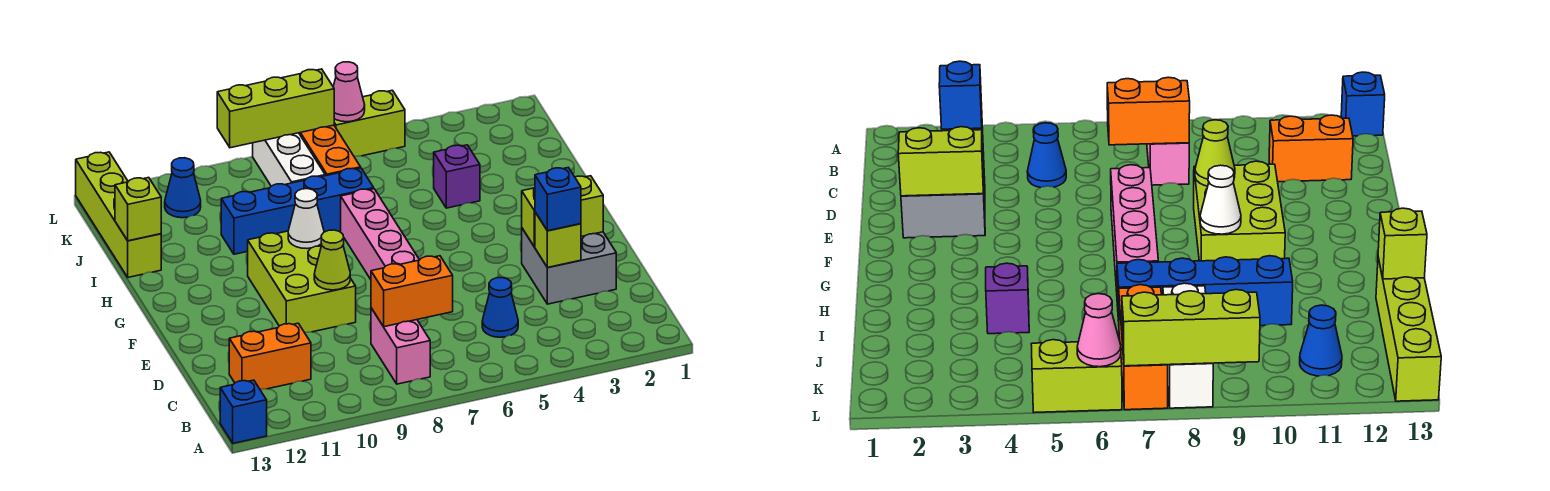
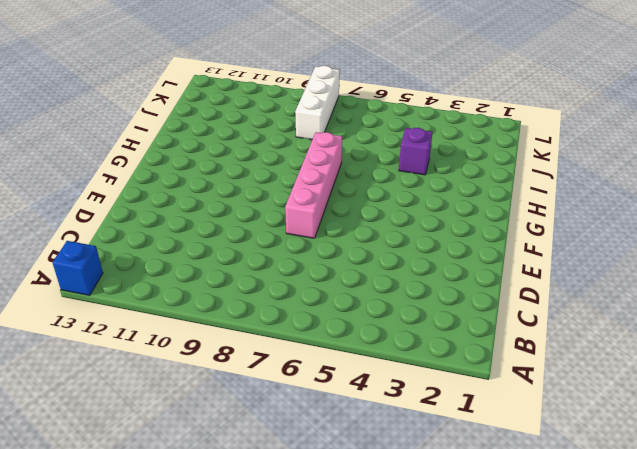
none -> pink brick B8:C8 level 1
none -> blue cone C5 level 1
none -> orange brick C11:C12 level 1

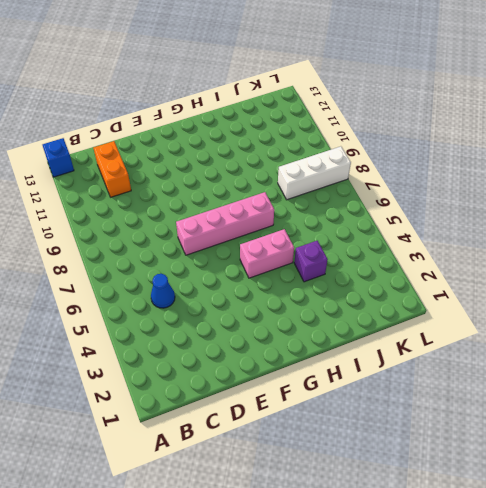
pink brick G5:H5 level 1 -> pink brick B8:C8 level 1
none -> grey brick D2:E3 level 1
none -> lime brick E9:G10 level 1
none -> blue brick I7:I10 level 1

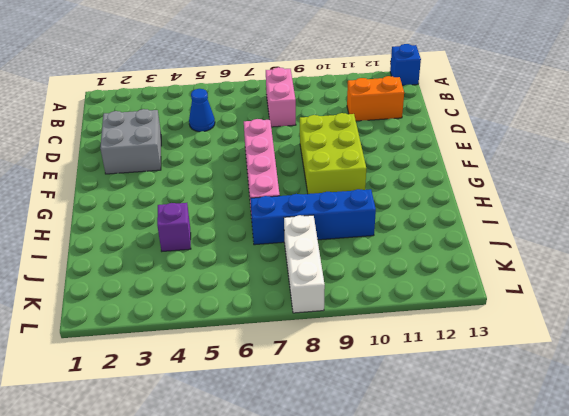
none -> lime brick I13:L13 level 1
none -> orange brick J7:L7 level 1
none -> blue cone K11 level 1

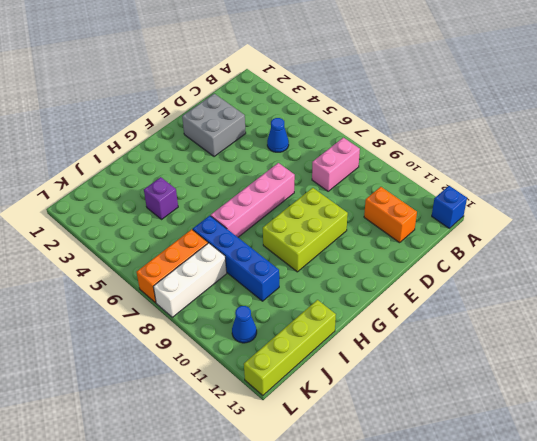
none -> lime brick L5:L6 level 1
none -> orange brick C7:C8 level 2
none -> lime brick D3 level 2

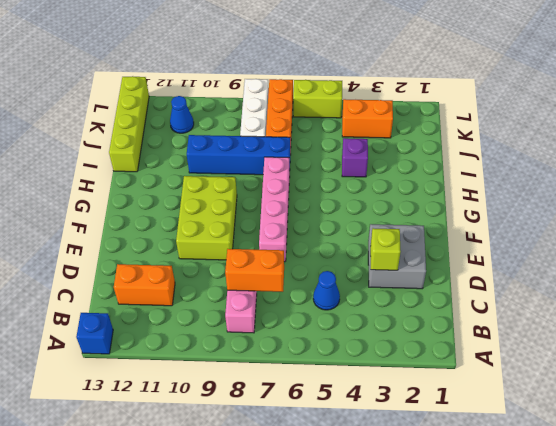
orange brick K3:K4 level 1 -> none
none -> lime brick E2:E3 level 2
none -> lime cone E9 level 2
none -> white cone G9 level 2

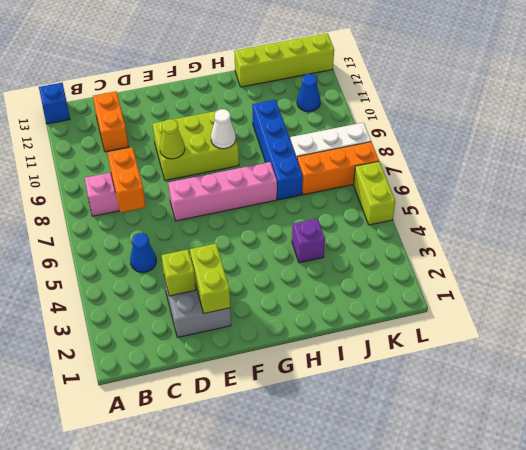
none -> lime brick I13 level 2
none -> pink cone L6 level 2
none -> lime brick L7:L9 level 2

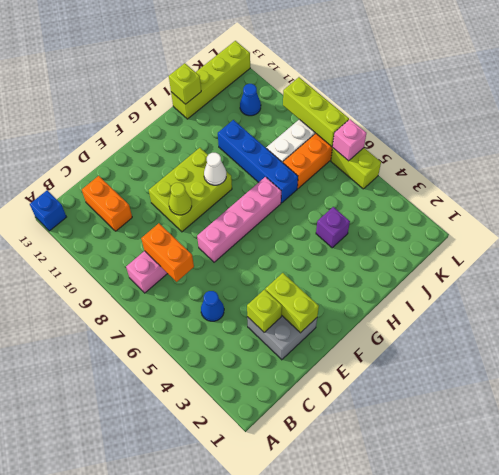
pink brick L6 level 2 -> pink cone L6 level 2
none -> blue brick D3 level 3

